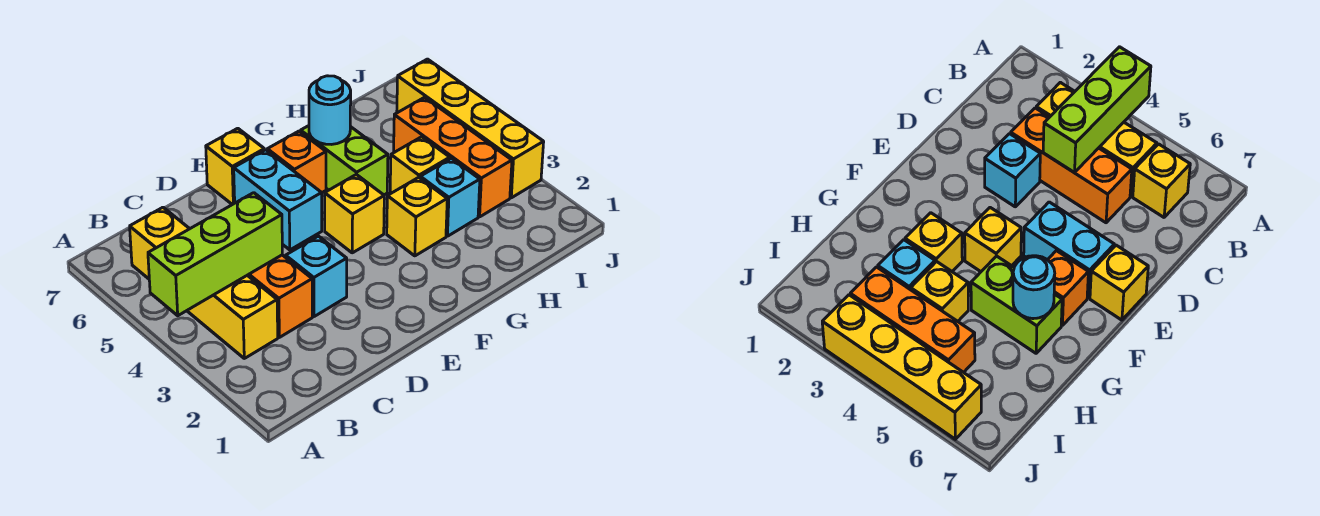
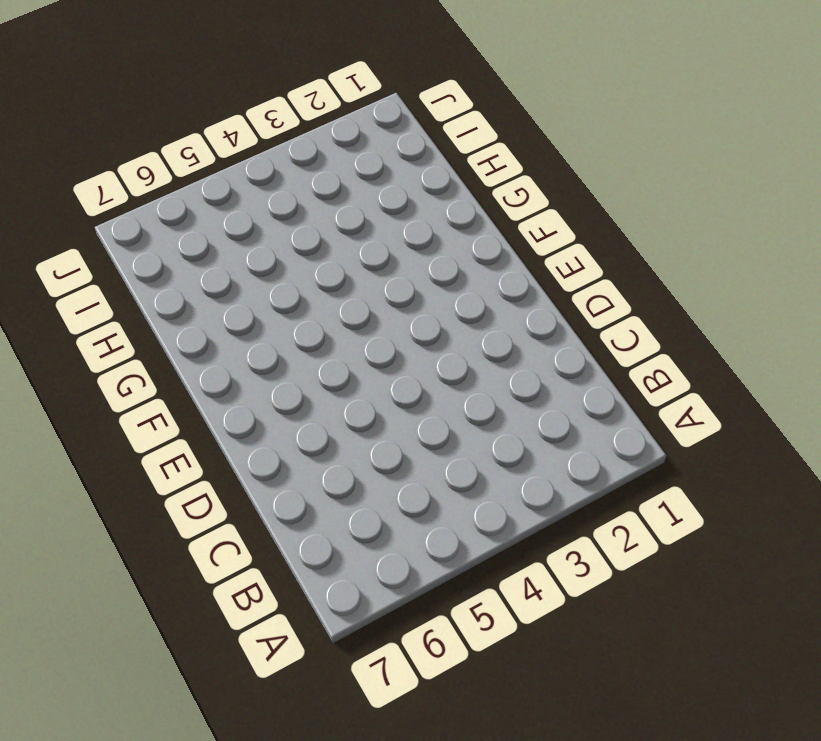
none -> yellow brick B3:B5 level 1
none -> yellow brick B6 level 1
none -> orange brick C3:C5 level 1

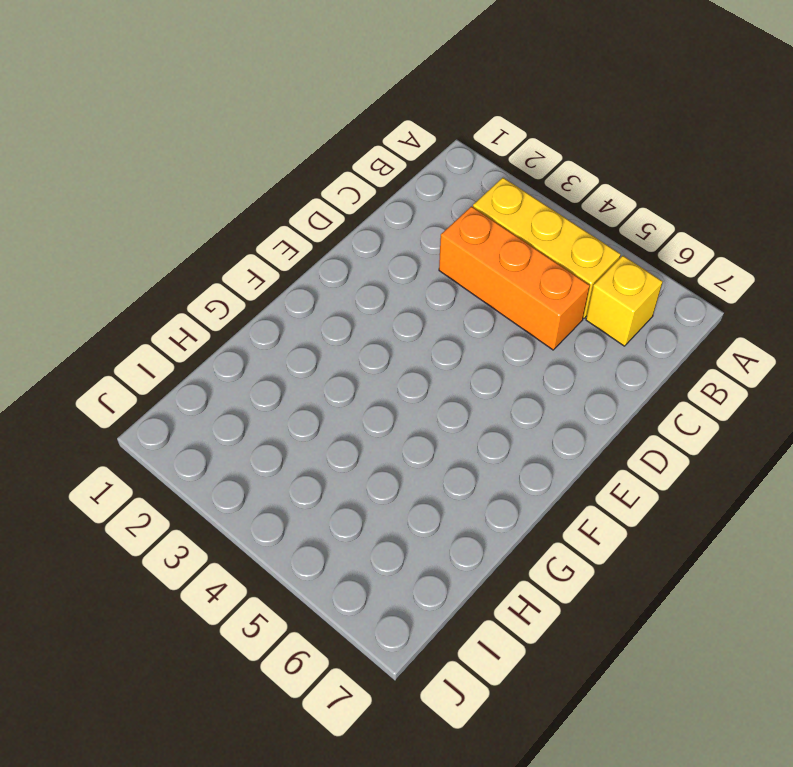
none -> cyan brick D3 level 1
none -> cyan brick E5:E6 level 1
none -> yellow brick E7 level 1

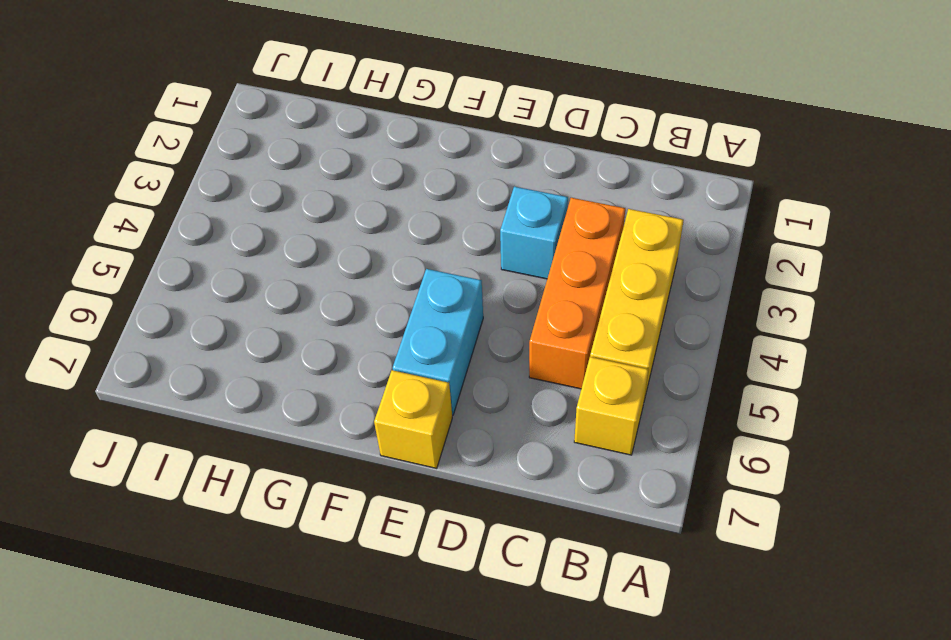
none -> yellow brick F4 level 1
none -> orange brick F6 level 1
none -> yellow brick G3 level 1

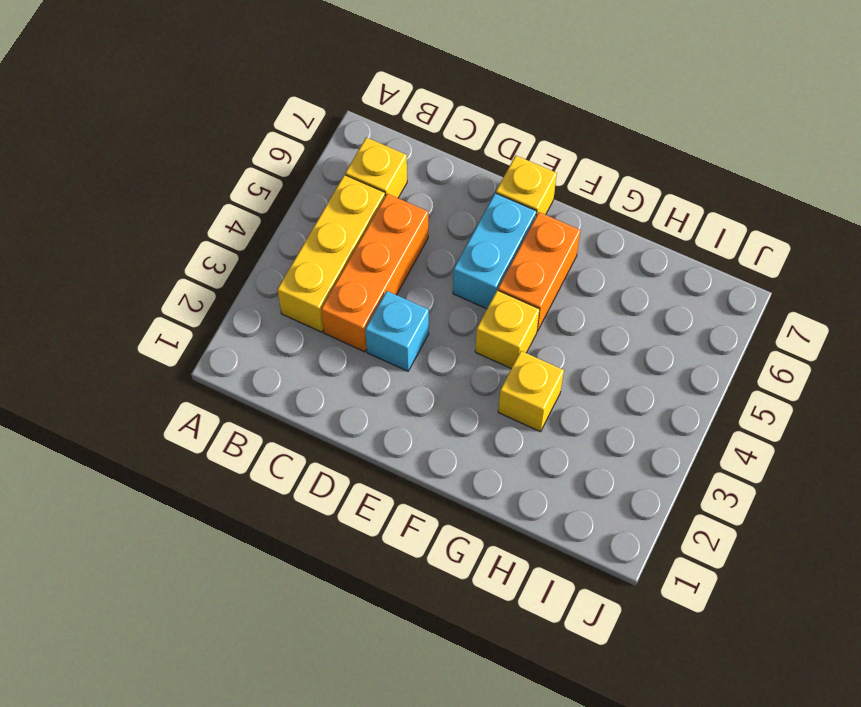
orange brick F5:F6 level 1 -> orange brick F6 level 1
none -> lime brick G5:G6 level 1
none -> cyan brick H3 level 1
none -> yellow brick H4 level 1

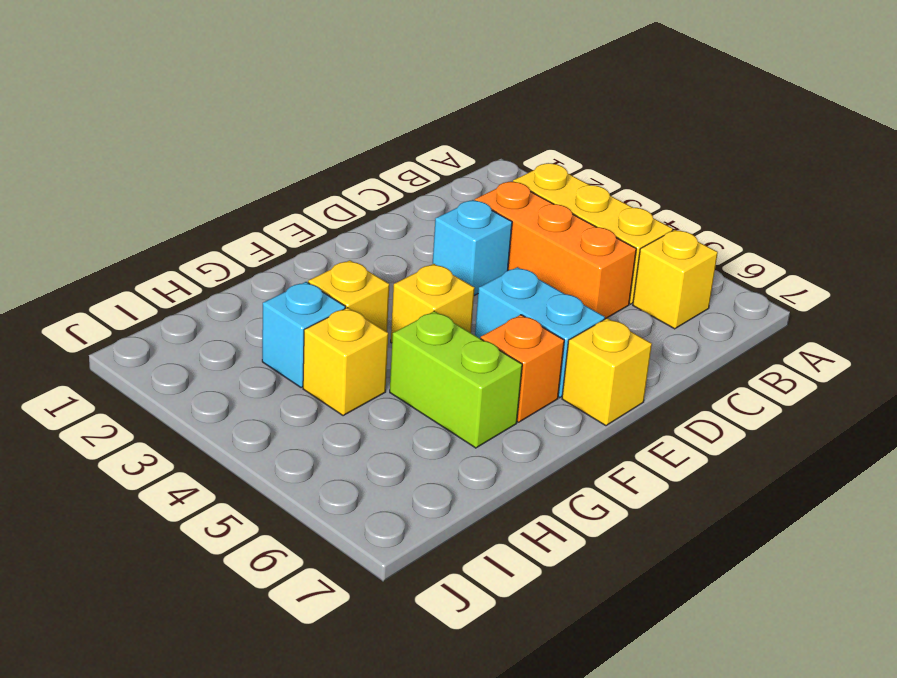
none -> orange brick I3:I5 level 1
none -> yellow brick J3:J6 level 1
none -> lime brick A4:C4 level 2

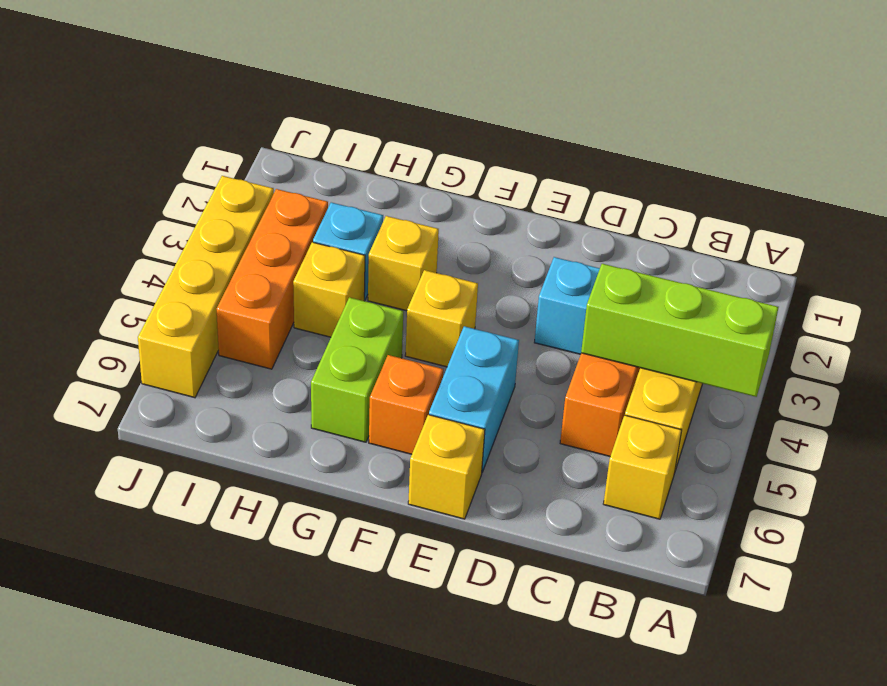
none -> cyan round brick G6 level 2

